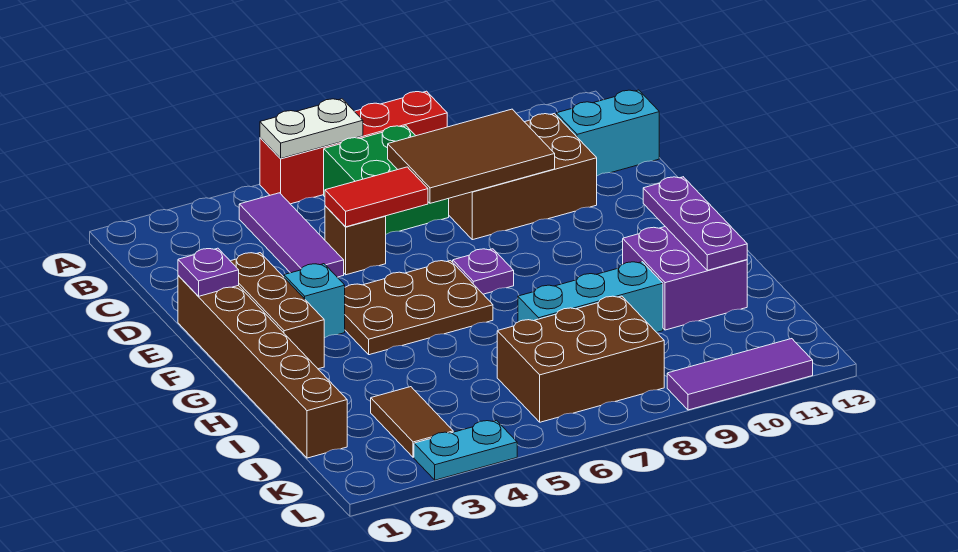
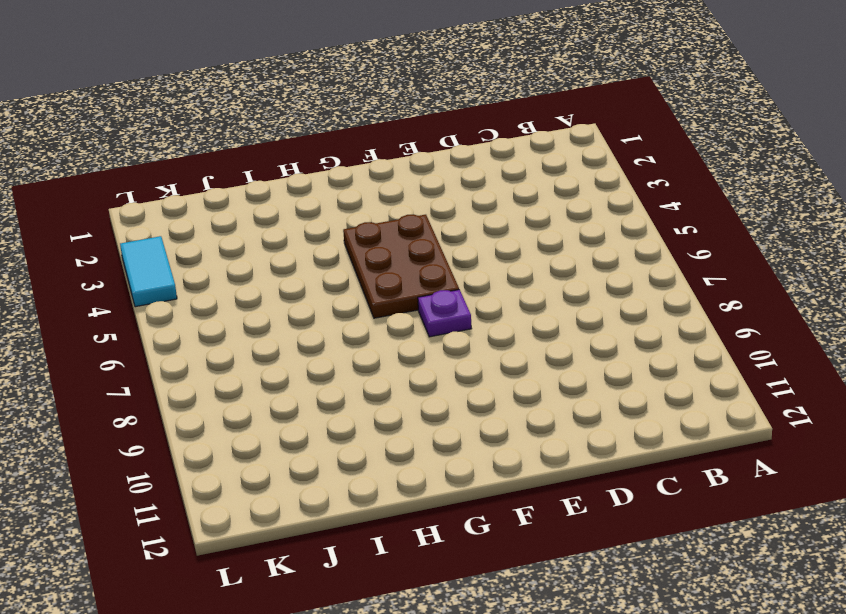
cyan tile L3:L4 level 1 -> cyan plate L3:L4 level 1
none -> red brick A5:A8 level 1
none -> purple tile B4:D4 level 1
none -> green brick B6:C7 level 1

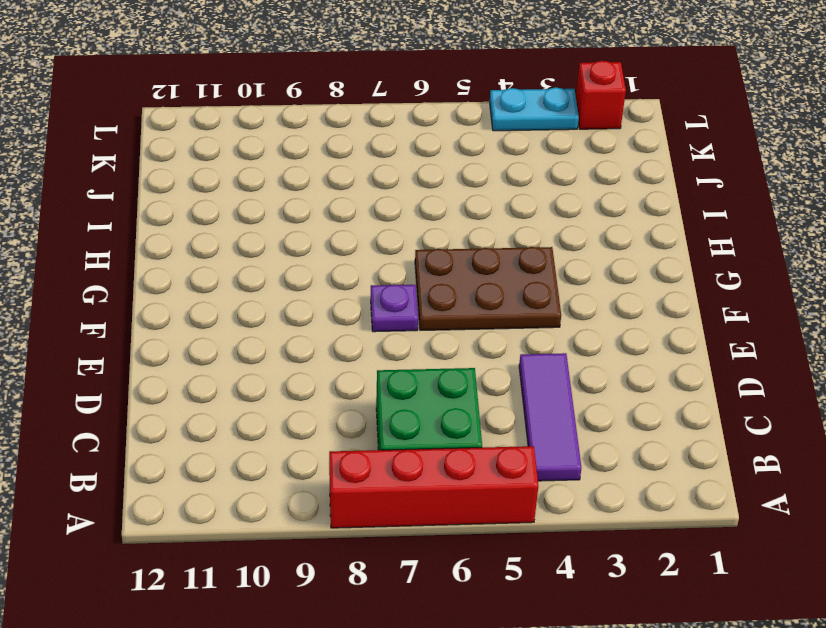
red brick L2 level 1 -> none
none -> brown brick C8:D10 level 1
none -> cyan brick C11:C12 level 1
none -> brown brick D5 level 1

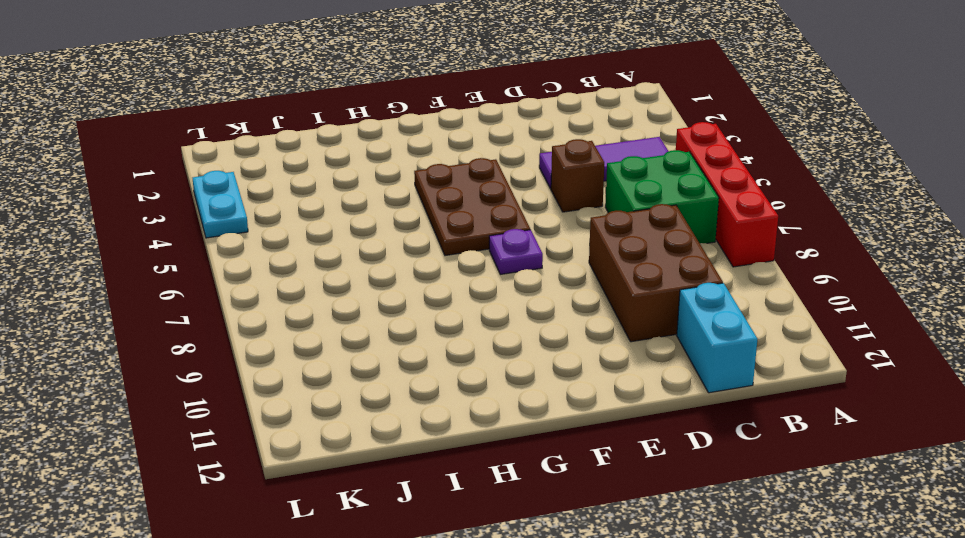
none -> brown brick E1:J1 level 1
none -> brown brick E2:G2 level 1
none -> cyan brick F3 level 1

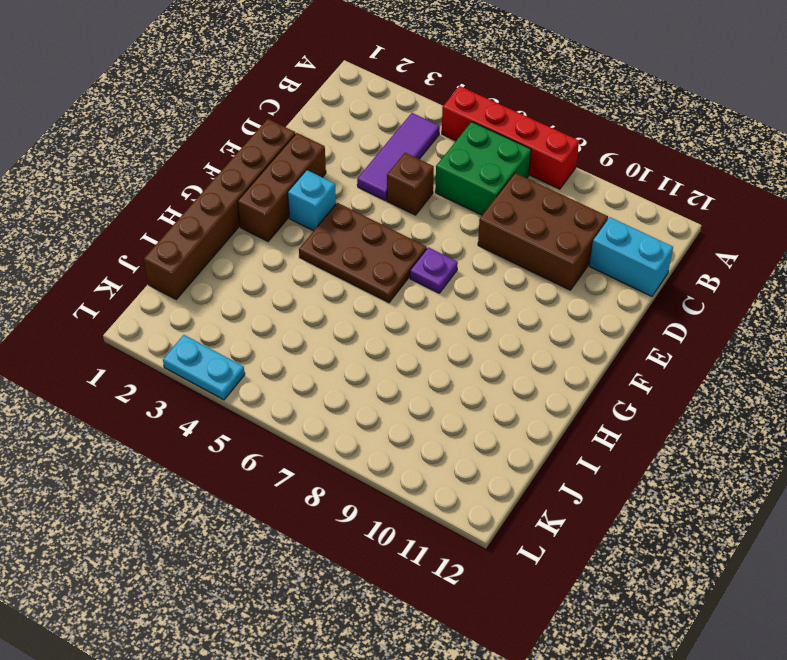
none -> purple brick H10:I11 level 1
none -> cyan brick I7:I9 level 1
none -> brown tile J3:K3 level 1

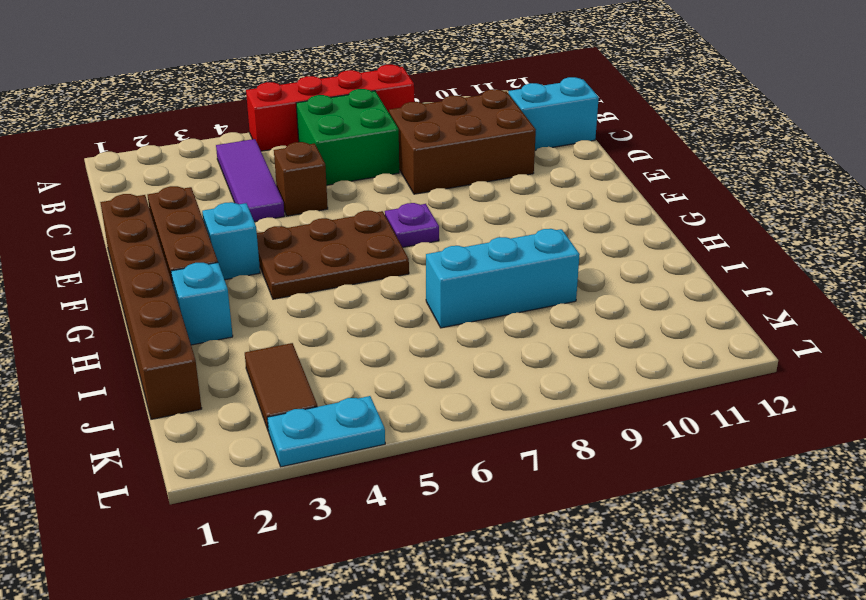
cyan brick H2 level 1 -> none
none -> purple brick H10:I11 level 1
none -> brown brick J6:K8 level 1
none -> purple tile L9:L11 level 1

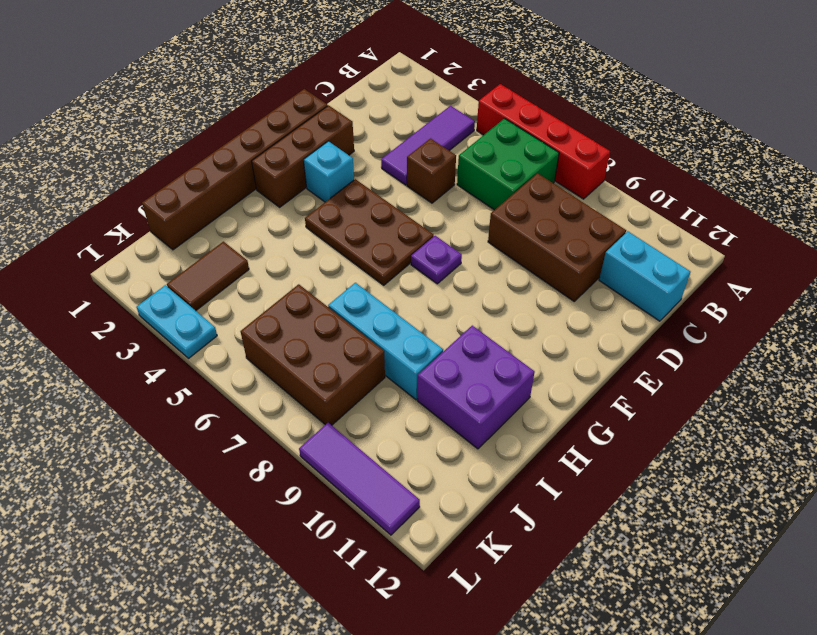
none -> white plate A5:A6 level 2
none -> brown tile C7:D9 level 2
none -> red tile D5:D6 level 2

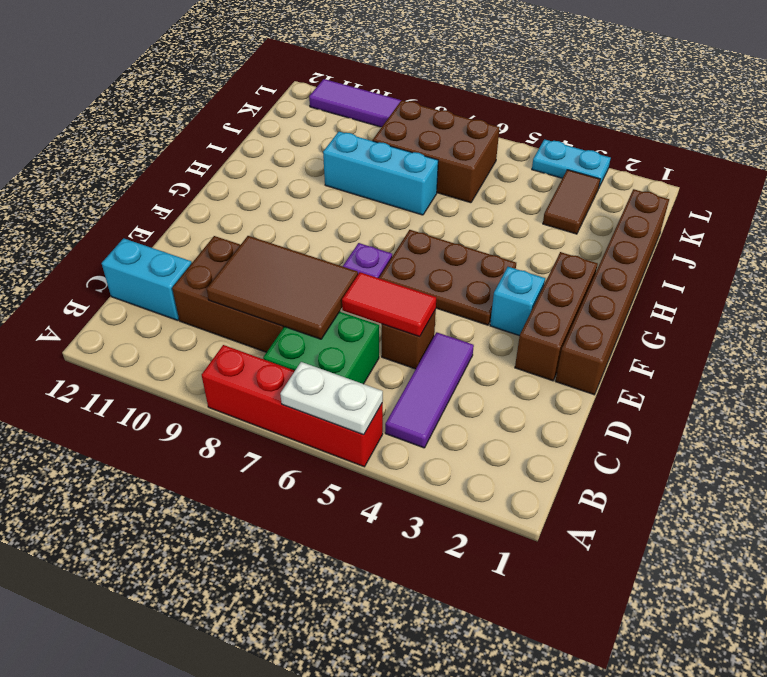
none -> purple brick H10:I11 level 1
none -> purple plate E1 level 2
none -> purple plate G11:I11 level 2

